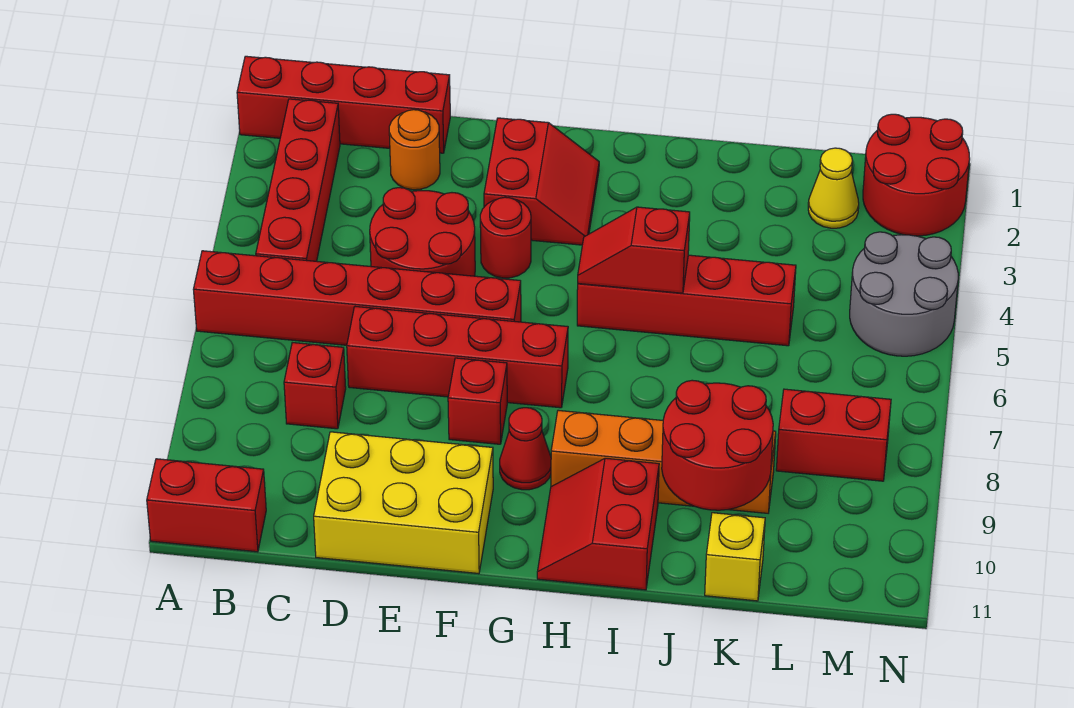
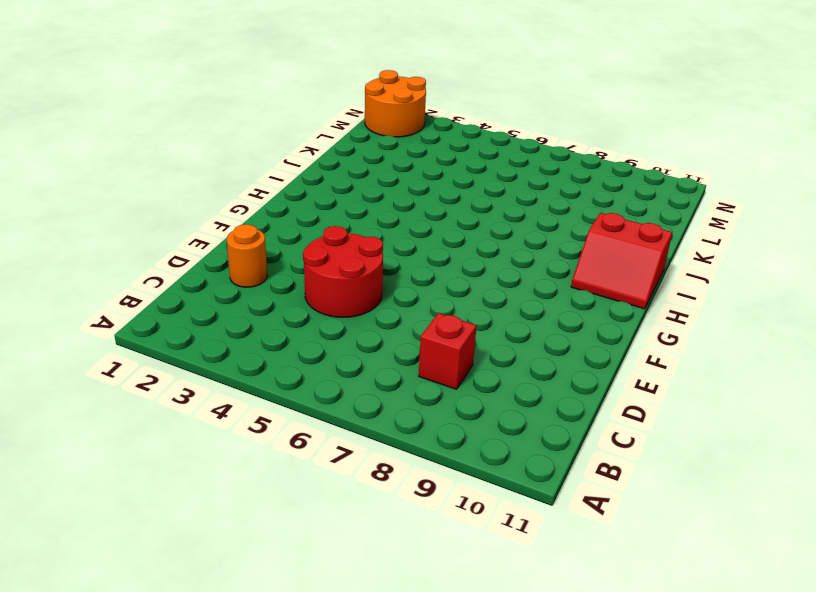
orange round brick M1:N2 level 1 -> red round brick M1:N2 level 1
none -> red brick A1:D1 level 1
none -> red brick A6:F6 level 1
none -> red brick A11:B11 level 1

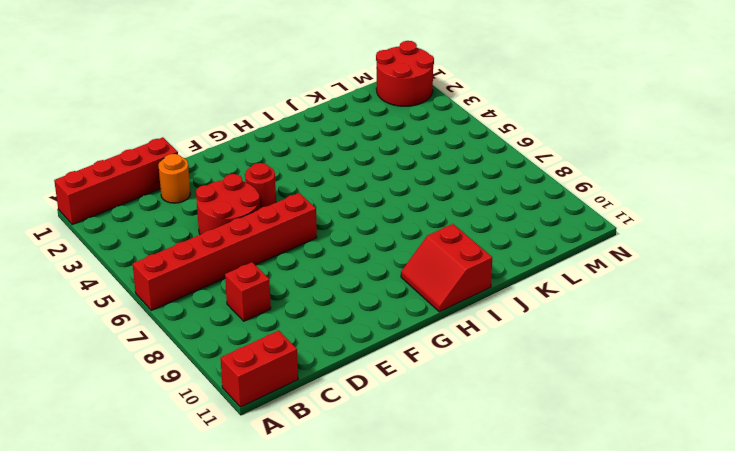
none -> red brick B2:B5 level 1
none -> red brick D7:G7 level 1
none -> yellow brick D10:F11 level 1

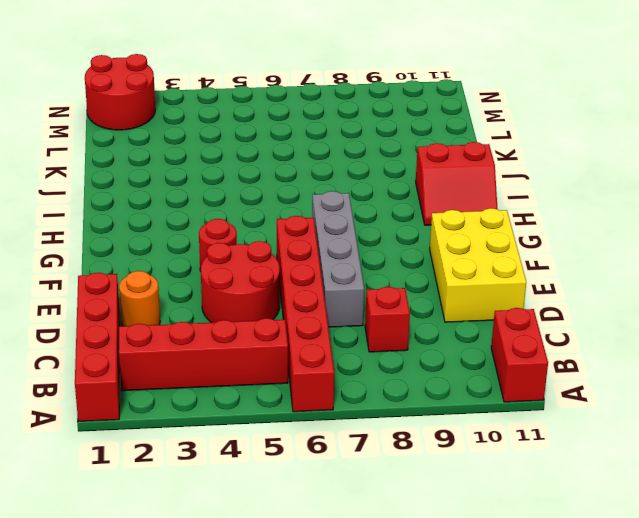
grey brick D7:G7 level 1 -> red brick D7:G7 level 1
none -> red slope F2:G3 level 1 top F
none -> red brick F8 level 1
none -> red cone G9 level 1

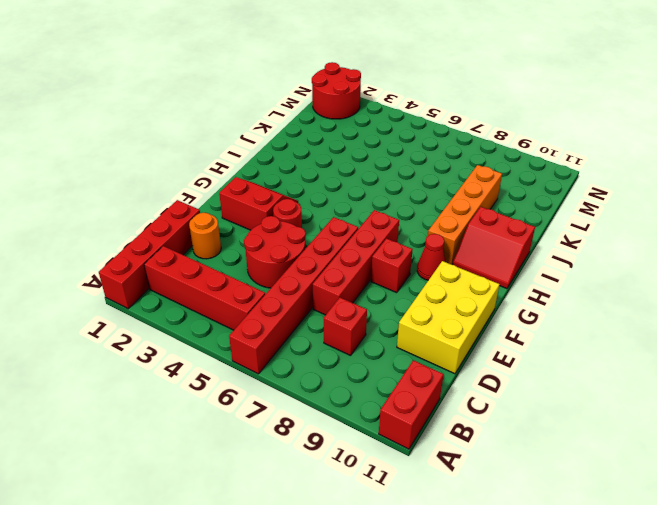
none -> red brick H5:K5 level 1
none -> yellow brick K11 level 1
none -> yellow cone L2 level 1

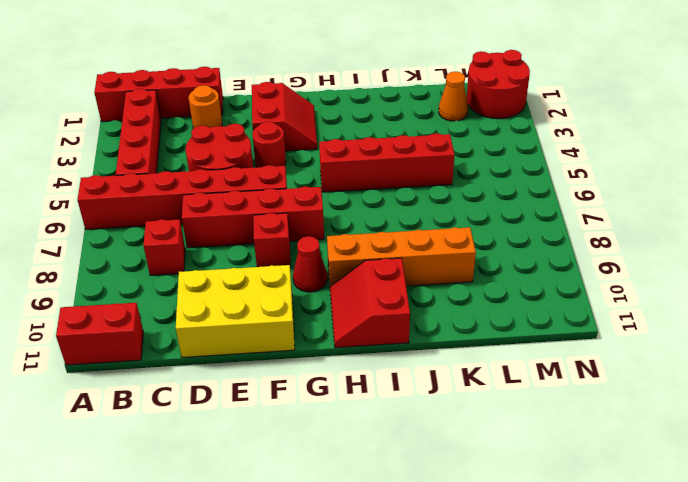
orange cone L2 level 1 -> yellow cone L2 level 1
none -> yellow brick K11 level 1
none -> red brick L8:M8 level 1
none -> grey round brick M4:N5 level 1

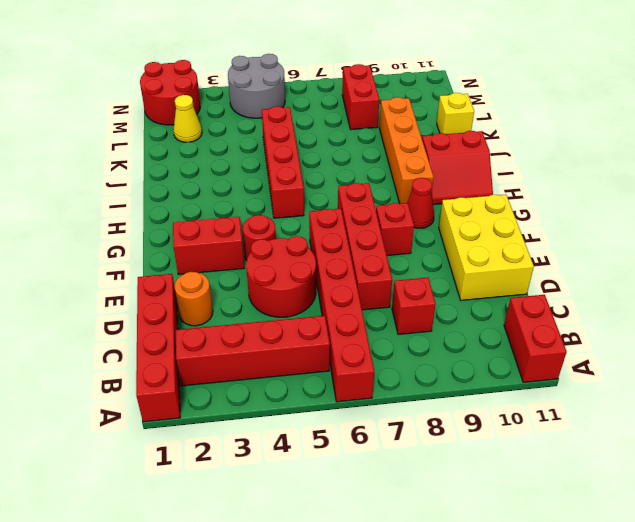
none -> red slope H5:I5 level 2 top I
none -> red round brick J9:K10 level 2

